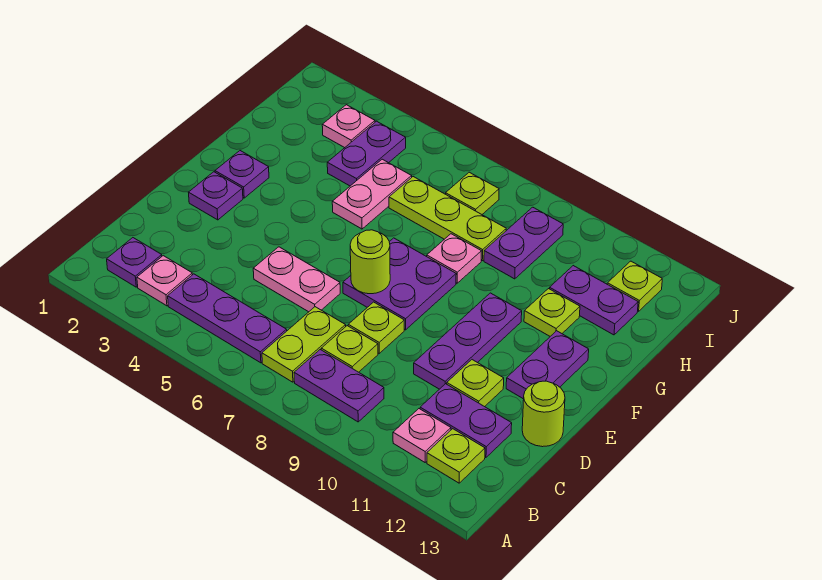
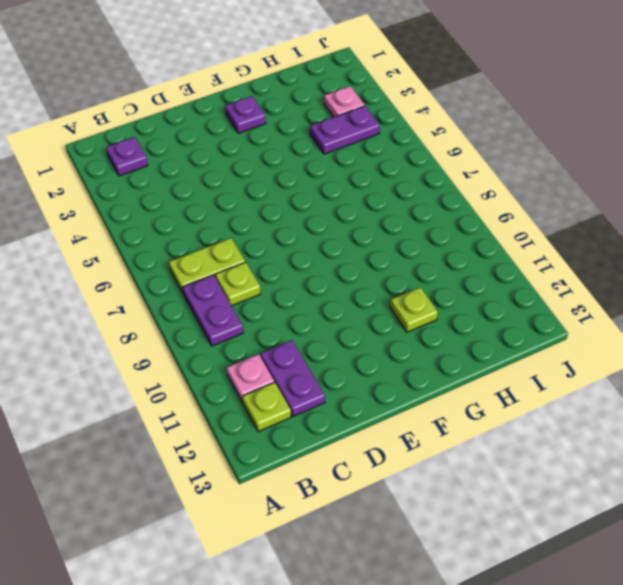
none -> pink plate B3 level 1
none -> purple plate B4:B6 level 1
none -> pink plate D5:D6 level 1

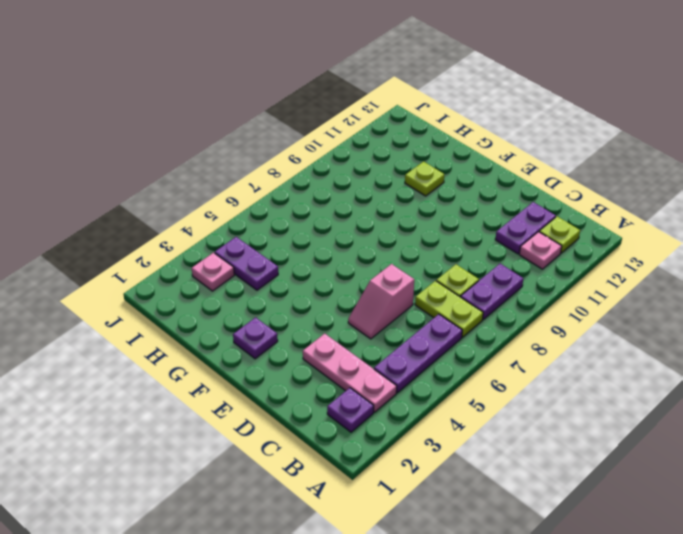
pink plate B3:D3 level 1 -> pink plate B3 level 1
pink slope D5:D6 level 1 top 6 -> pink plate D5:D6 level 1
none -> lime plate D8 level 1
none -> purple plate D10:F10 level 1
none -> lime plate D11 level 1

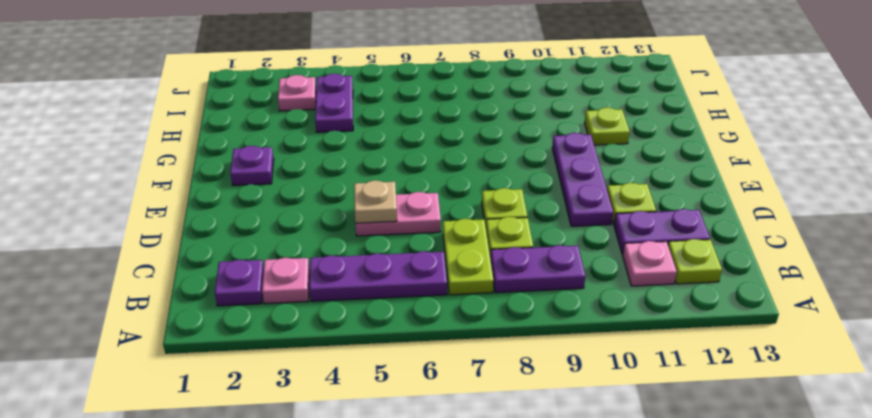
tan plate D5 level 2 -> none
none -> lime round brick D13 level 1
none -> purple plate E2 level 1
none -> purple plate E7:F8 level 1

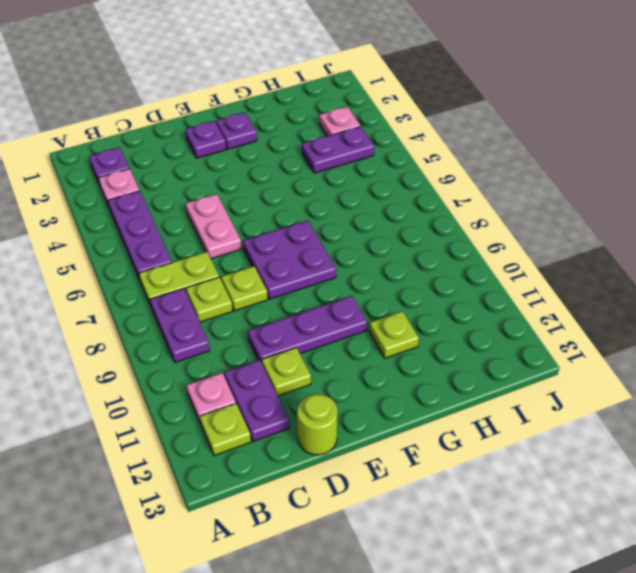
none -> purple plate E12:F12 level 1
none -> pink plate G5:H5 level 1
none -> pink plate G8 level 1

